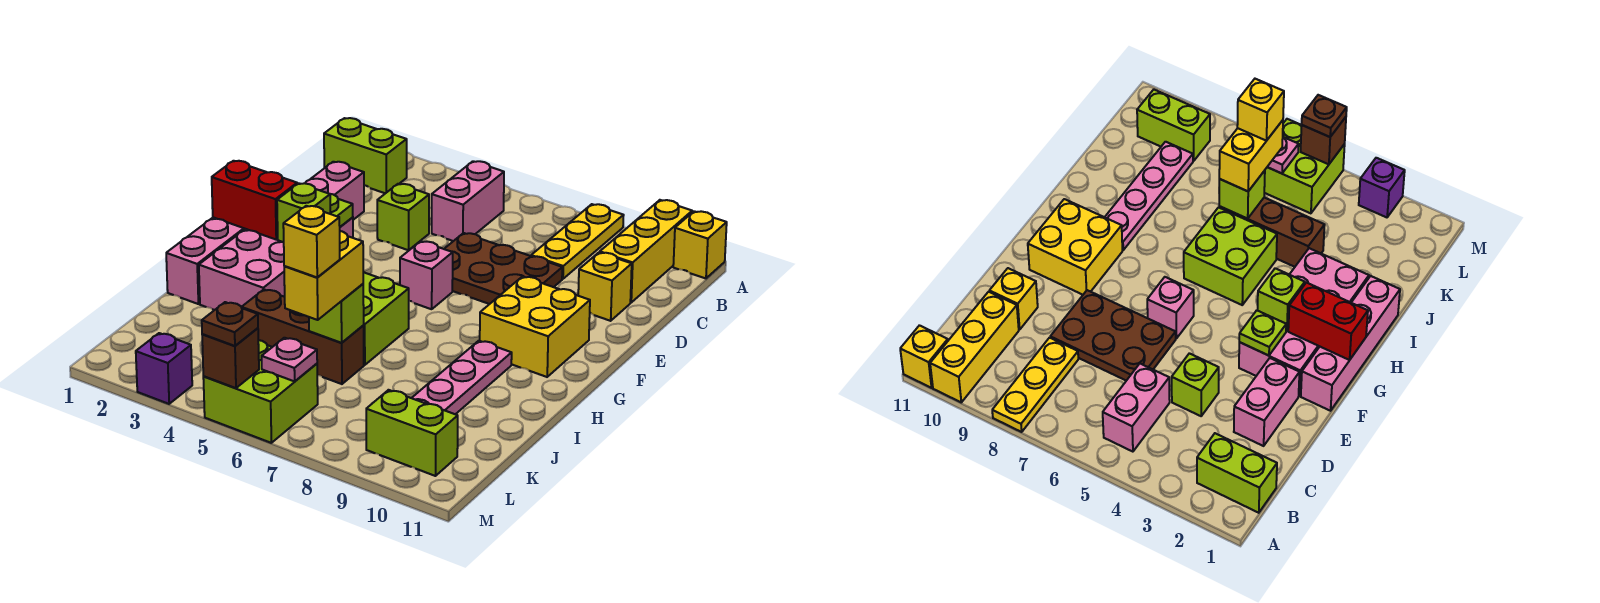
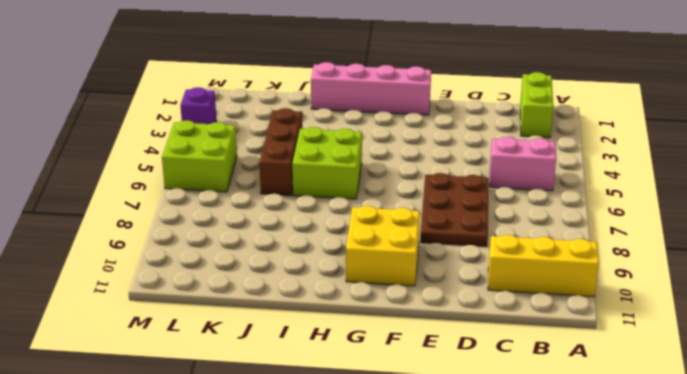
none -> yellow plate A8:C8 level 1
none -> yellow brick A11 level 1
none -> pink brick D2:E2 level 1

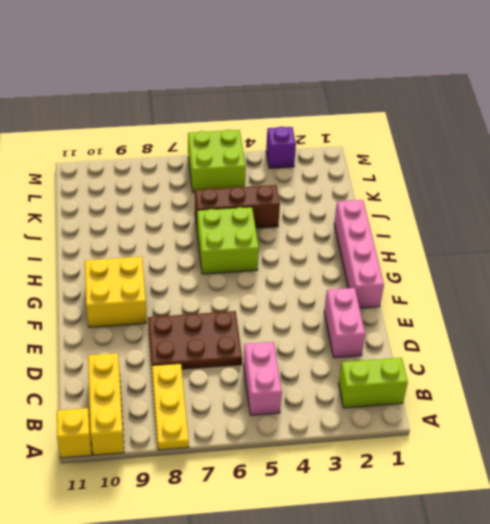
none -> lime brick D4 level 1
none -> yellow brick D10 level 1
none -> pink brick F2:I3 level 1

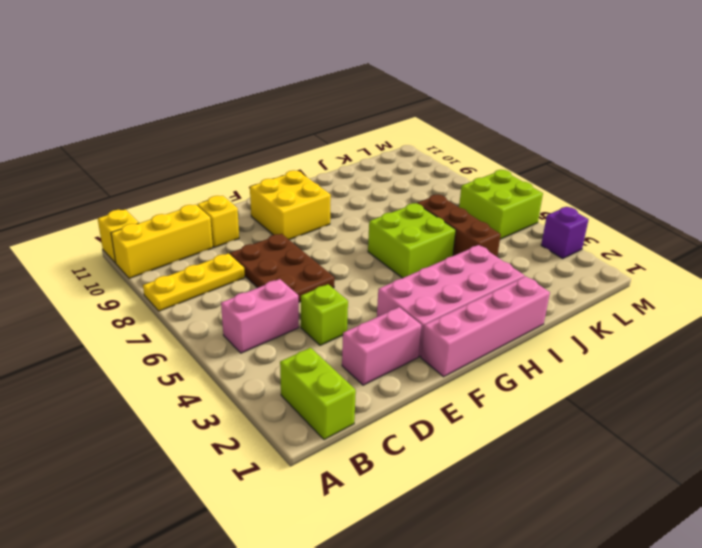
none -> pink brick F6 level 1
none -> pink plate H9:K9 level 1
none -> lime brick L9:L10 level 1

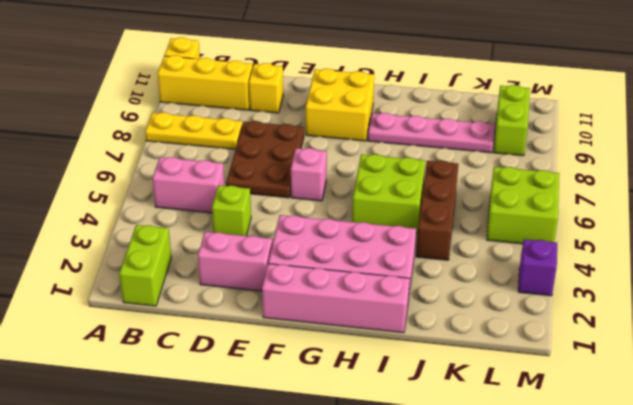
none -> lime plate F3 level 2
none -> red brick G1:G2 level 2
none -> lime brick G3 level 2

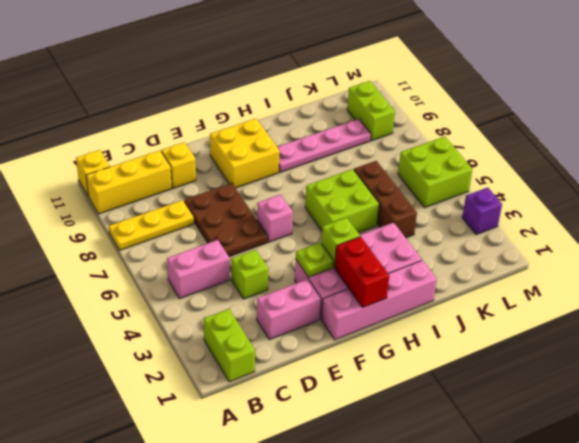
none -> lime brick J6 level 2
none -> pink plate L6 level 2
none -> brown brick M5 level 2

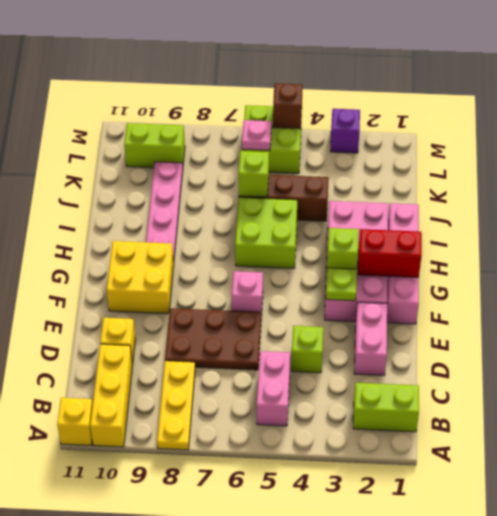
none -> yellow brick J6:K6 level 3
none -> brown plate M5 level 3
none -> yellow brick K6 level 4

